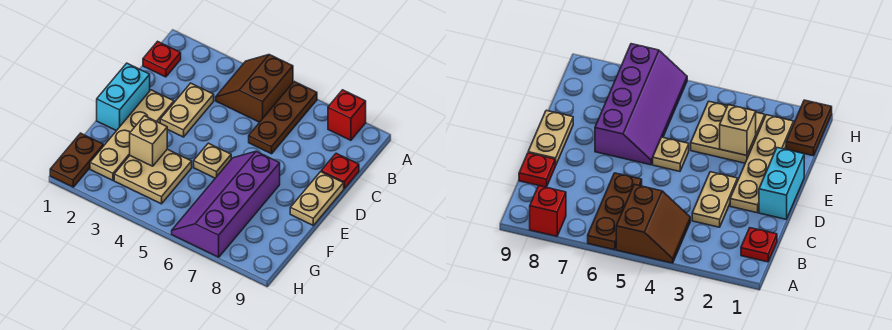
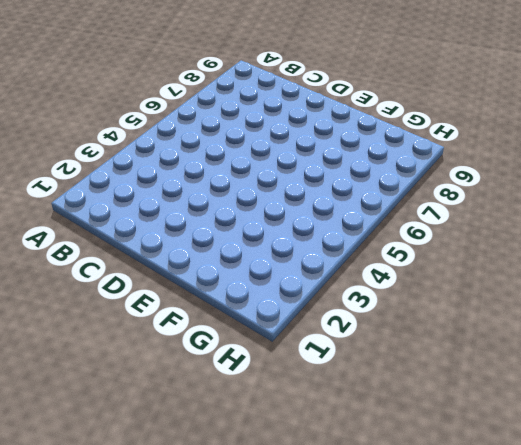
none -> brown slope A4:B5 level 1 top 5
none -> brown plate A6:C6 level 1
none -> red brick A8 level 1

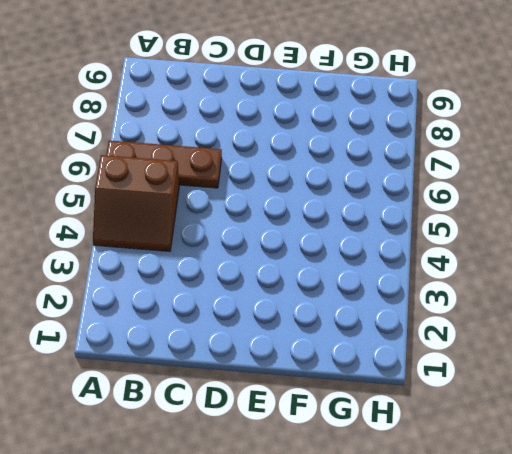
none -> red brick A8 level 1
none -> red plate B1 level 1
none -> tan plate C3:D3 level 1

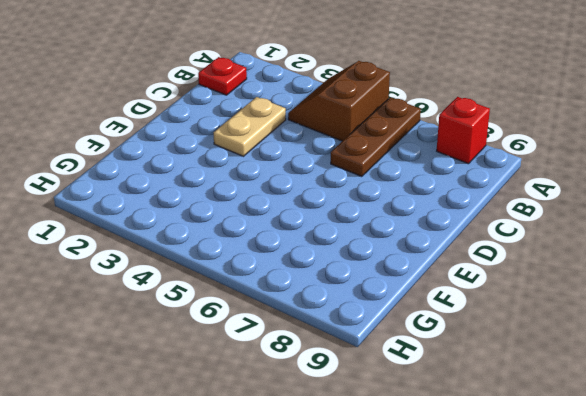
none -> red plate C9 level 1
none -> cyan brick D1:E1 level 1
none -> tan plate D2:G2 level 1

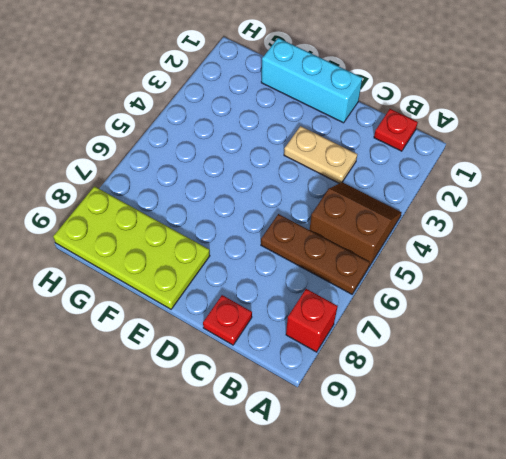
cyan brick D1:F1 level 1 -> cyan brick D1:E1 level 1
lime plate E8:H9 level 1 -> tan plate D9:E9 level 1
none -> tan plate D2:G2 level 1
none -> tan plate E5 level 1
none -> purple slope E6:H7 level 1 top 7

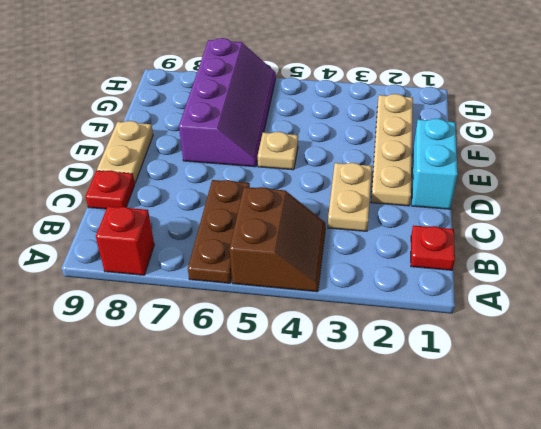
none -> tan plate F3:G4 level 1
none -> brown plate G1:H1 level 1
none -> tan brick F3 level 2

